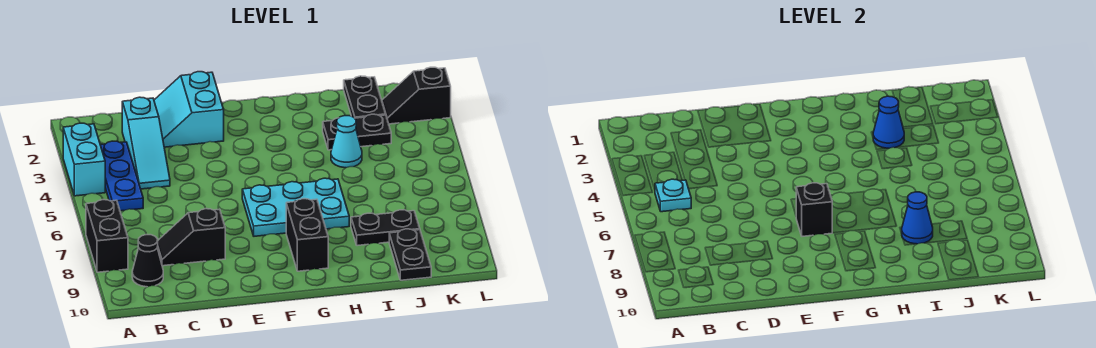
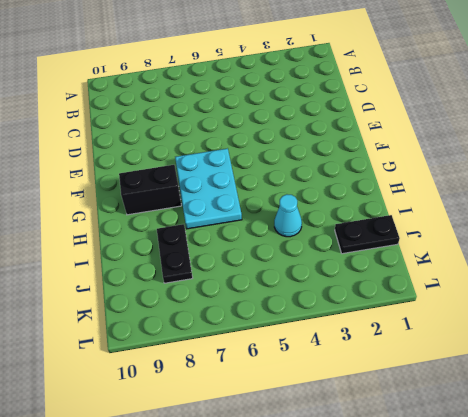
none -> cyan brick A3:A4 level 1
none -> black brick A7:A8 level 1
none -> blue plate B3:B5 level 1

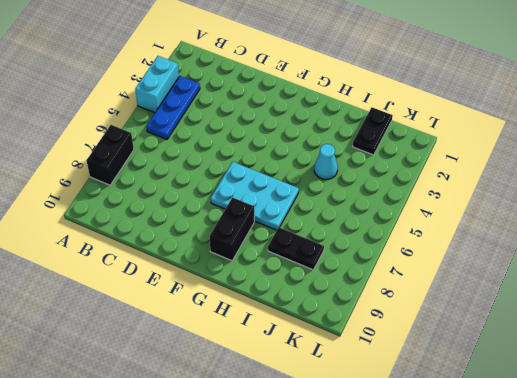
none -> black cone B9 level 1
none -> cyan slope C2:C4 level 1 top 2
none -> black slope C8:D8 level 1 top D

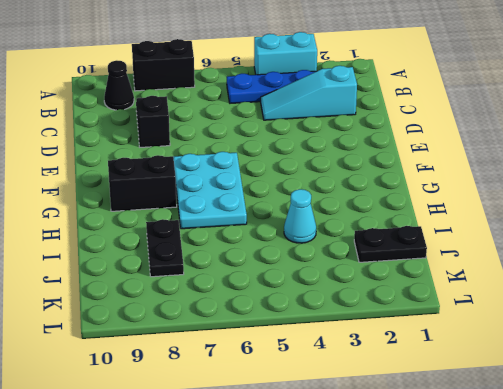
none -> cyan slope D1:E2 level 1 top E
none -> black plate I3:J3 level 1
none -> black plate J9:J10 level 1

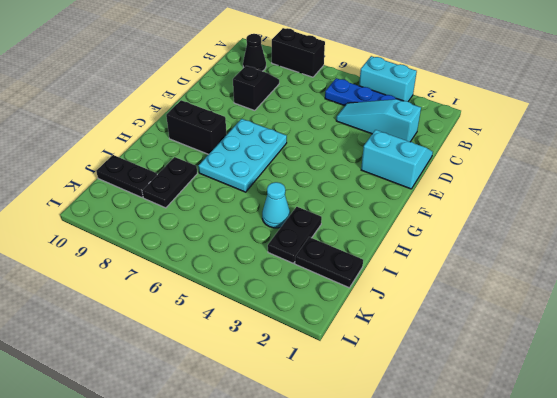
none -> black slope K2:L2 level 1 top L
none -> cyan plate B5 level 2
none -> black brick F7 level 2

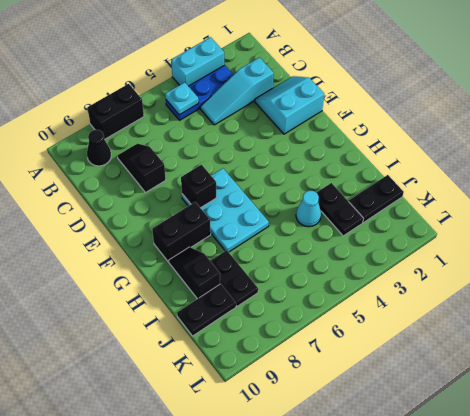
black slope H9:I9 level 1 top I -> black slope K2:L2 level 1 top L
none -> blue cone I3 level 2
none -> blue cone I8 level 2

